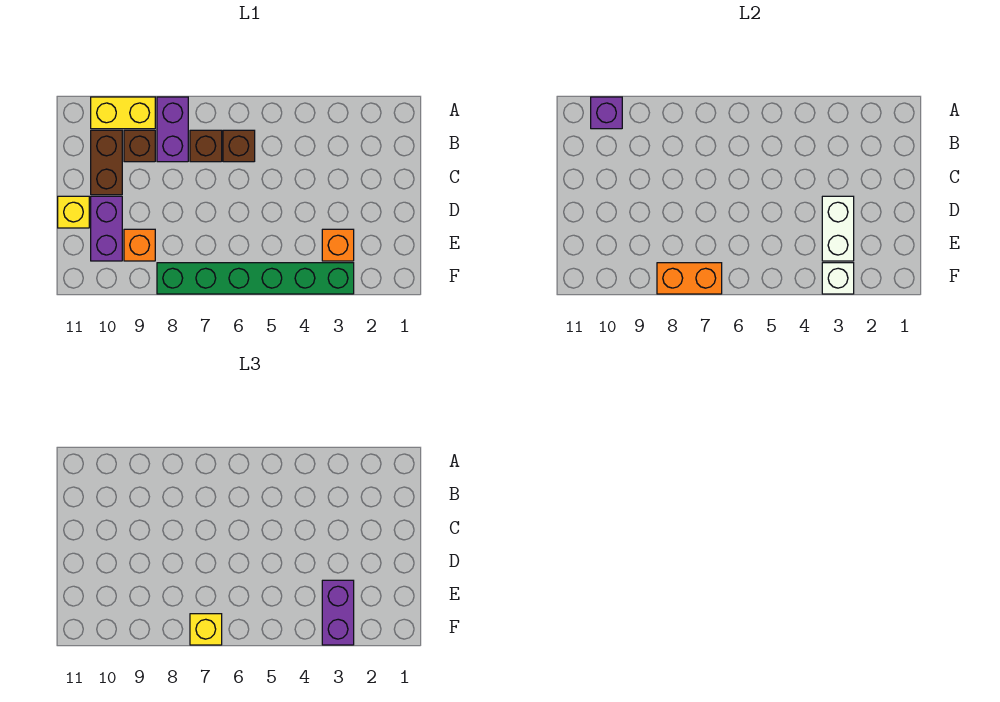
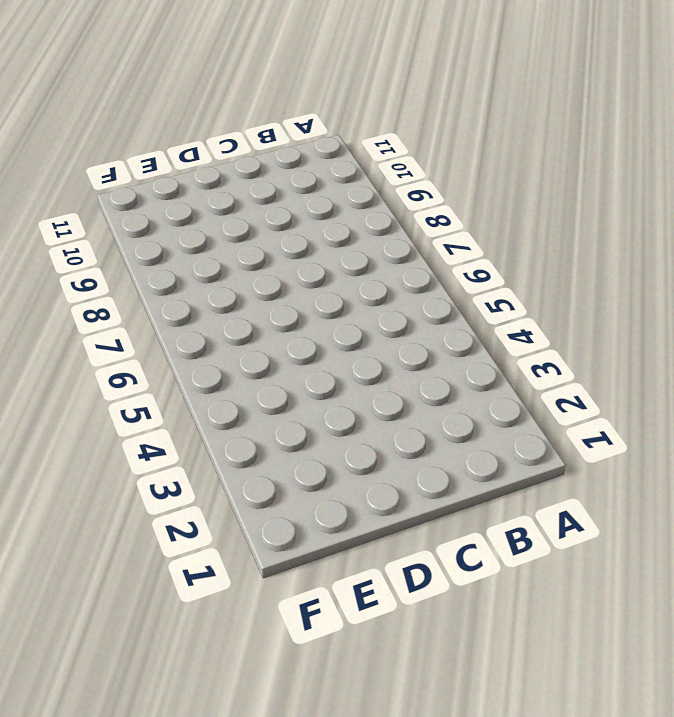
none -> purple brick A8:B8 level 1
none -> yellow brick A9:A10 level 1
none -> brown brick B6 level 1

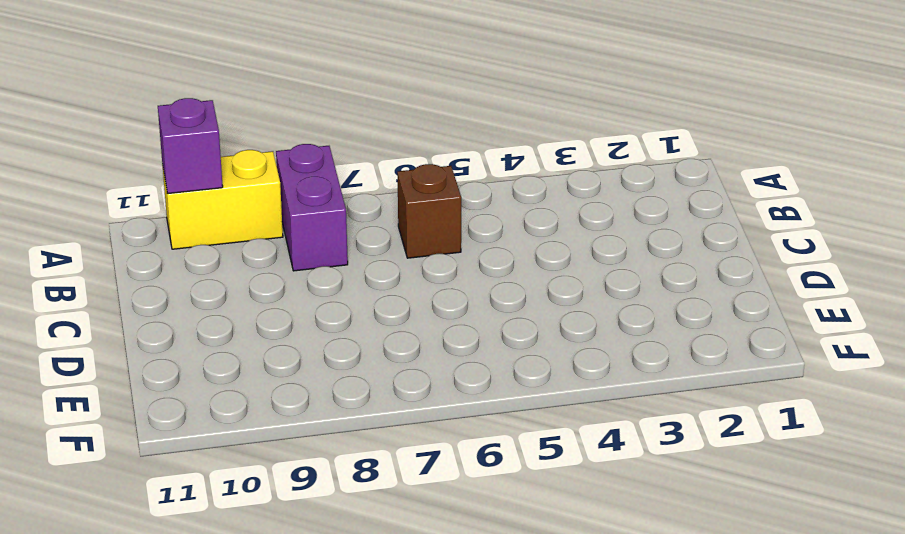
none -> brown brick B7 level 1
none -> brown brick B9 level 1
none -> brown brick B10:C10 level 1

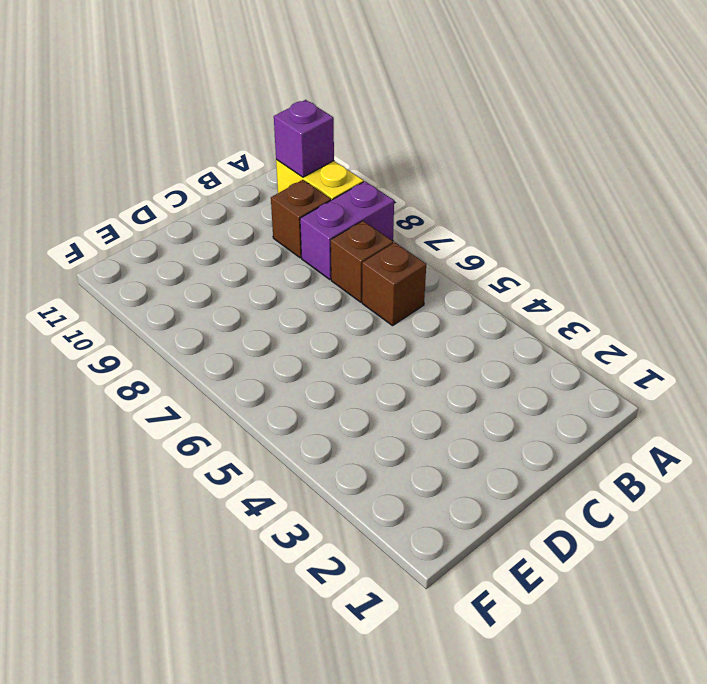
none -> brown brick B10:C10 level 1
none -> purple brick D10:E10 level 1
none -> yellow brick D11 level 1

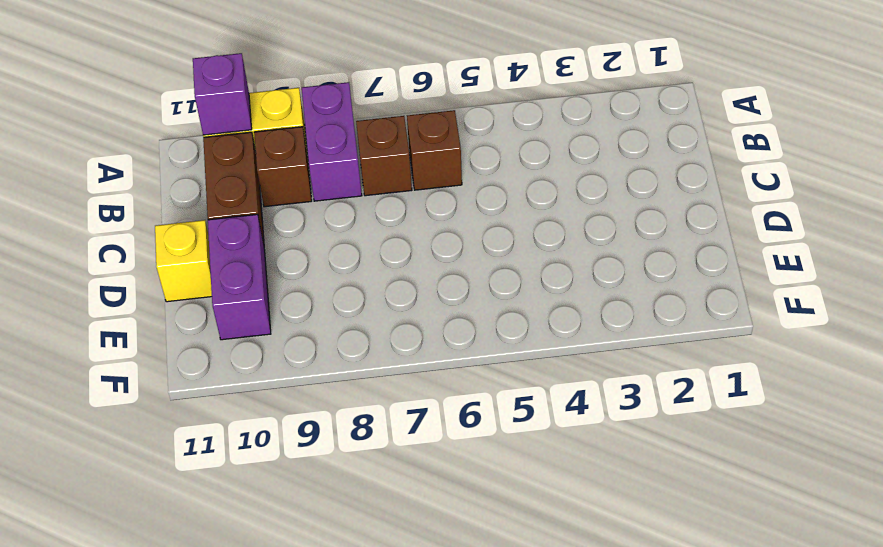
none -> orange brick E3 level 1
none -> orange brick E9 level 1
none -> green brick F3:F8 level 1

